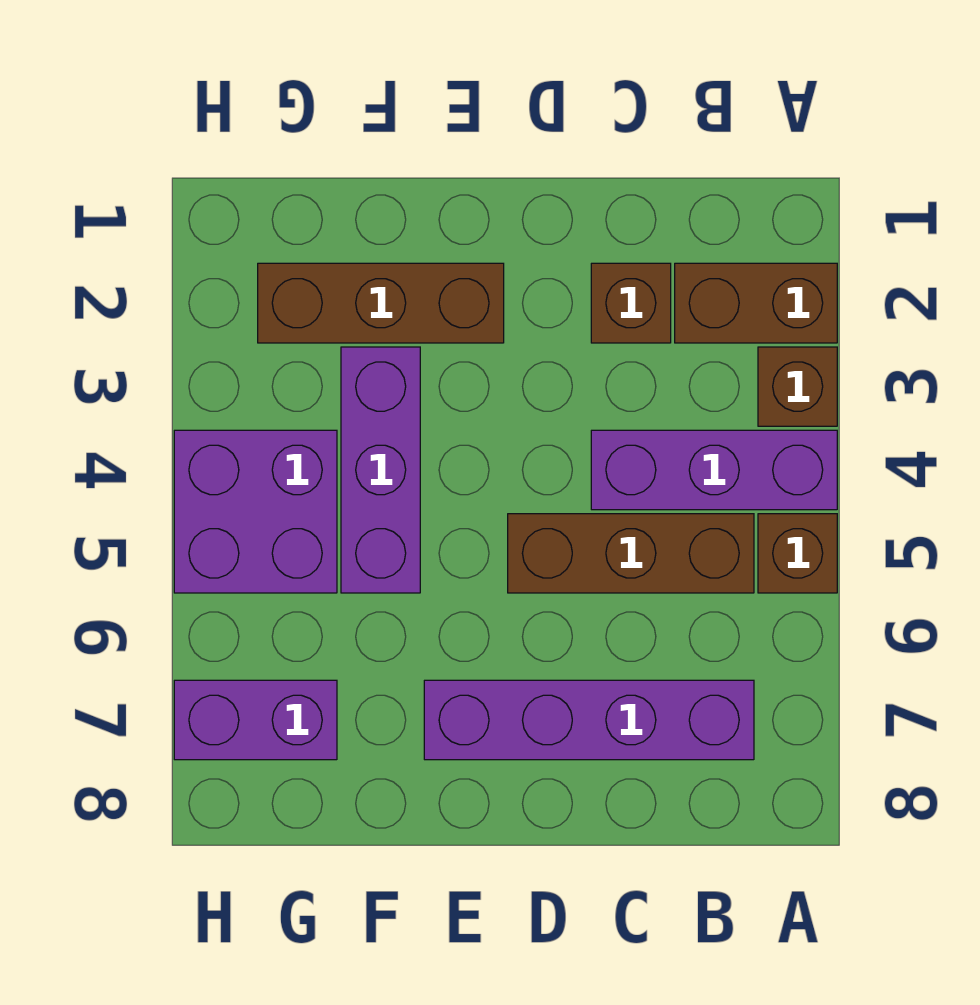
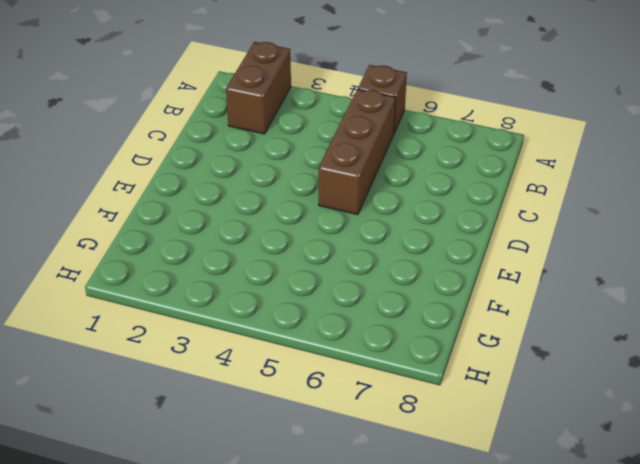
none -> brown brick A3 level 1
none -> purple brick A4:C4 level 1

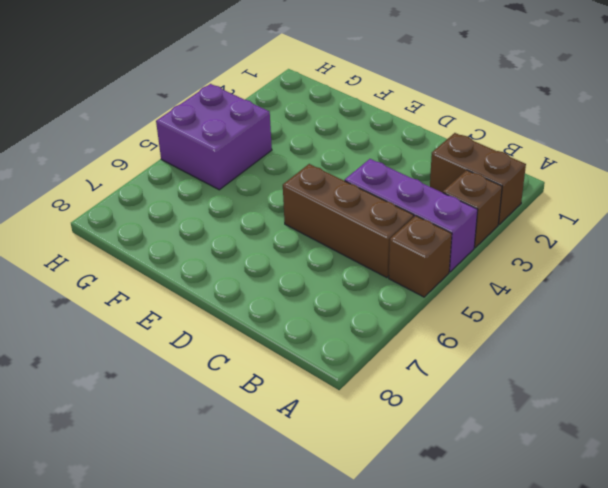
none -> purple brick B7:E7 level 1
none -> brown brick C2 level 1

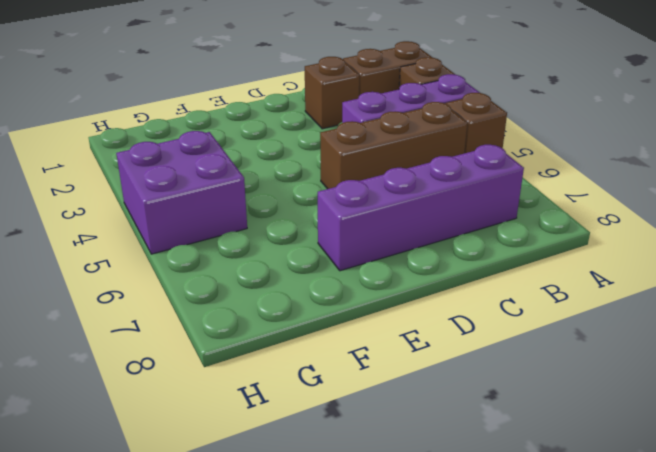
none -> brown brick E2:G2 level 1
none -> purple brick F3:F5 level 1

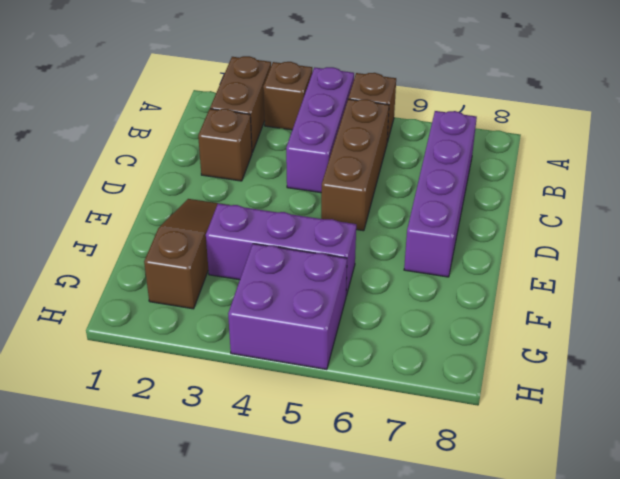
brown slope E2:G2 level 1 top G -> brown brick E2:G2 level 1
none -> purple brick G7:H7 level 1

